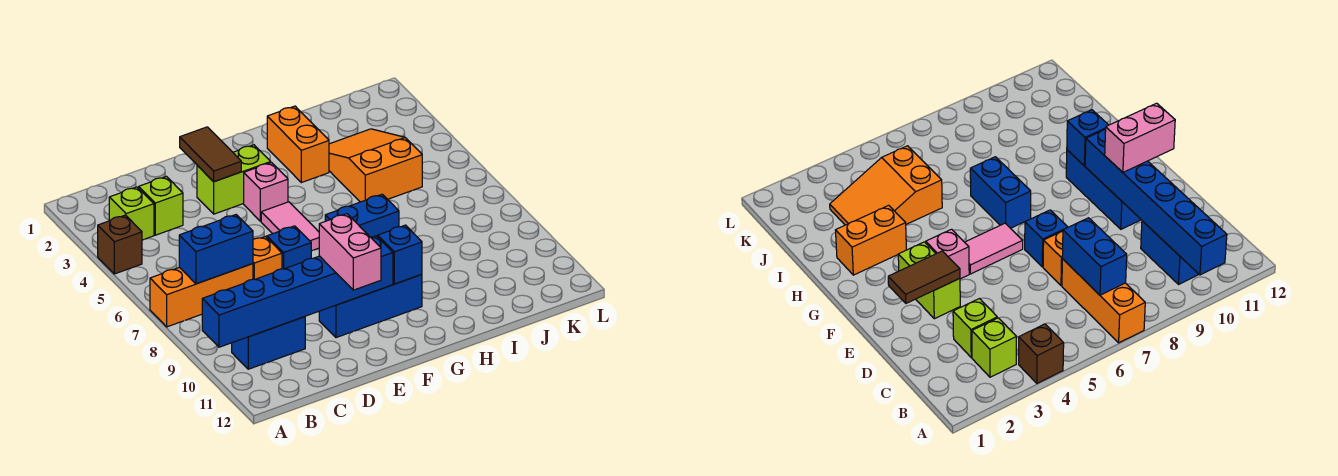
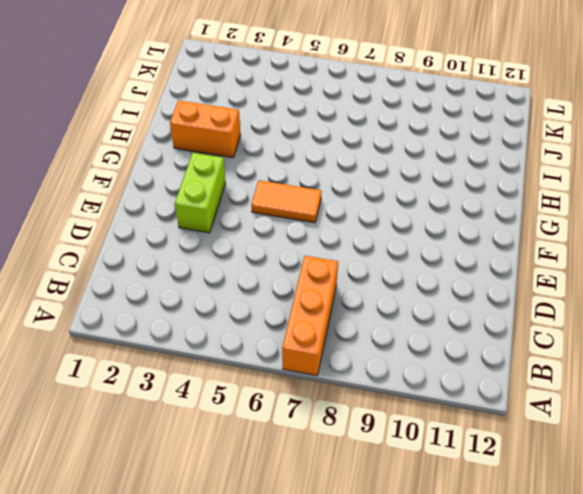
orange tile F5:F6 level 1 -> pink tile F5:F6 level 1
none -> brown brick A4 level 1
none -> lime brick B3 level 1
none -> blue brick B10:C10 level 1

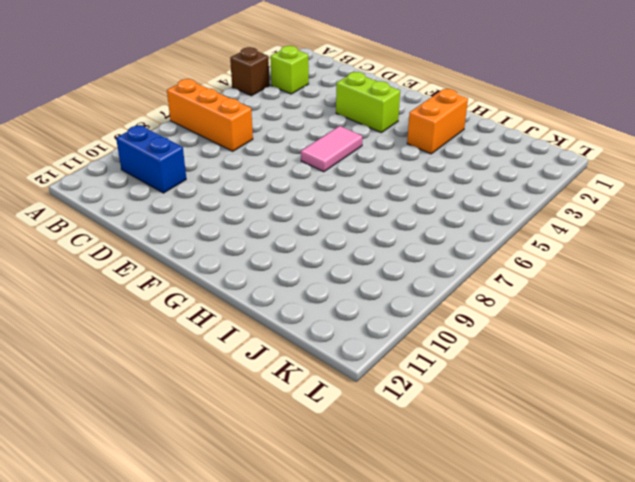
none -> lime brick C3 level 1
none -> orange brick D7 level 1
none -> blue brick E7 level 1

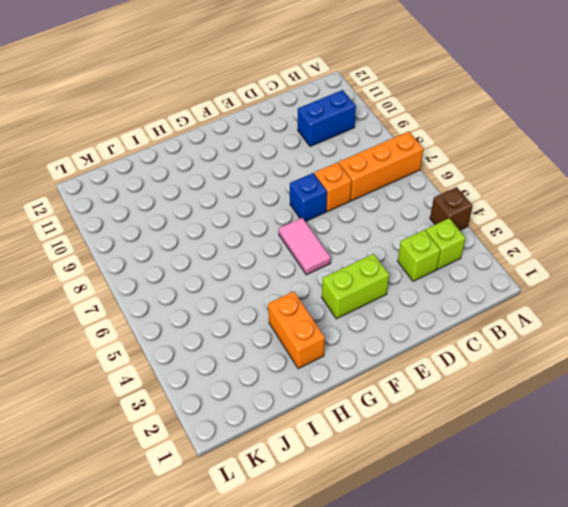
none -> blue brick E10:G10 level 1
none -> pink brick F4 level 1
none -> blue brick G7:H7 level 1

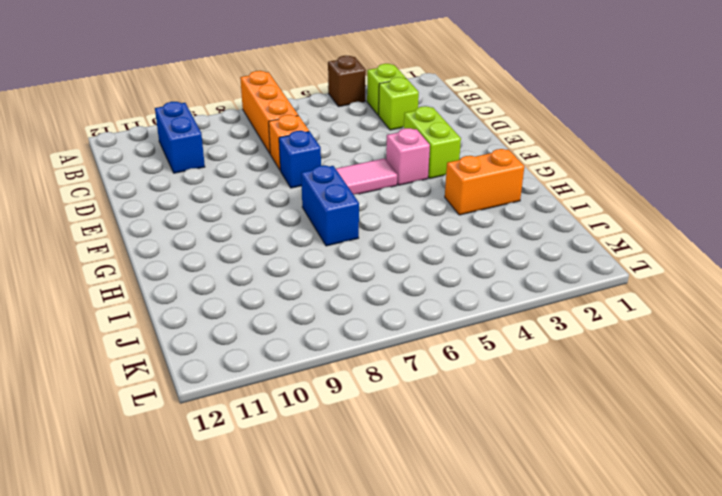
none -> blue brick E10:G10 level 1
none -> orange slope I3:J5 level 1 top 5
none -> blue brick A10:F10 level 2

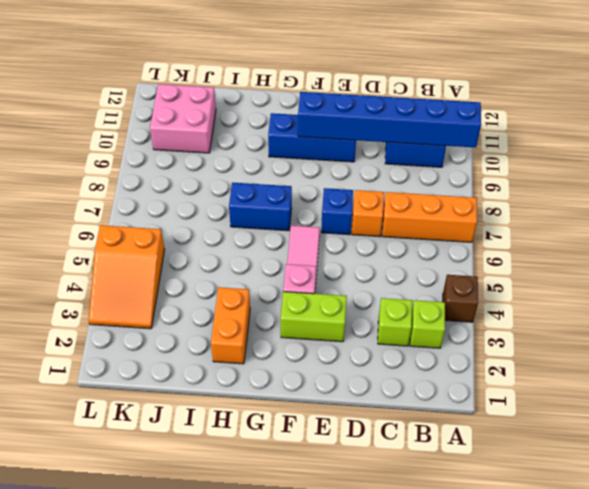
pink brick J10:K11 level 1 -> none
orange slope K3:L5 level 1 top 5 -> orange slope I3:J5 level 1 top 5
none -> blue brick B7:C7 level 2
none -> brown tile E2:E3 level 2
none -> blue brick G10 level 2

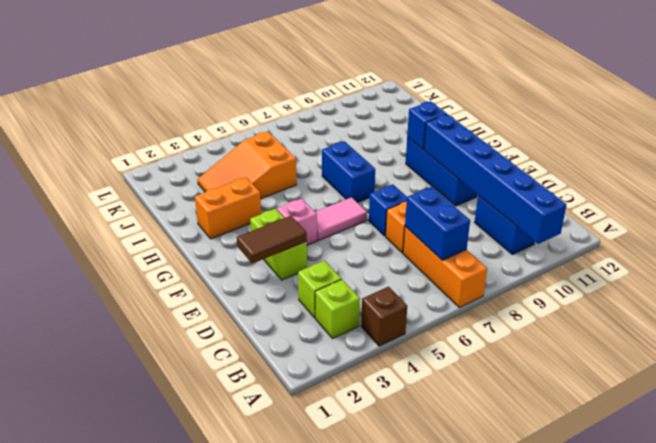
none -> pink brick E10:E11 level 3

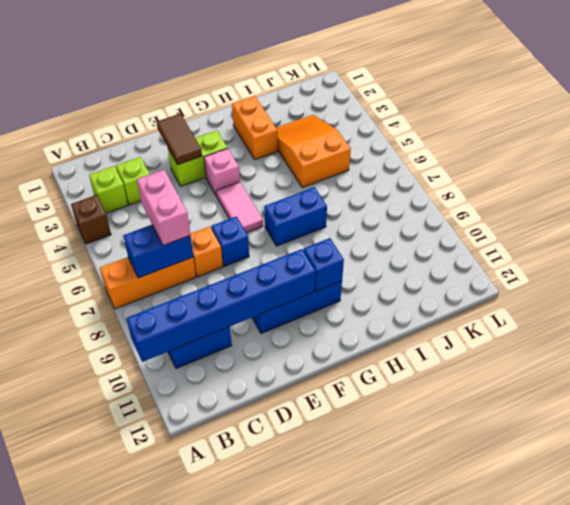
pink brick C6:C7 level 3 -> pink brick E10:E11 level 3

